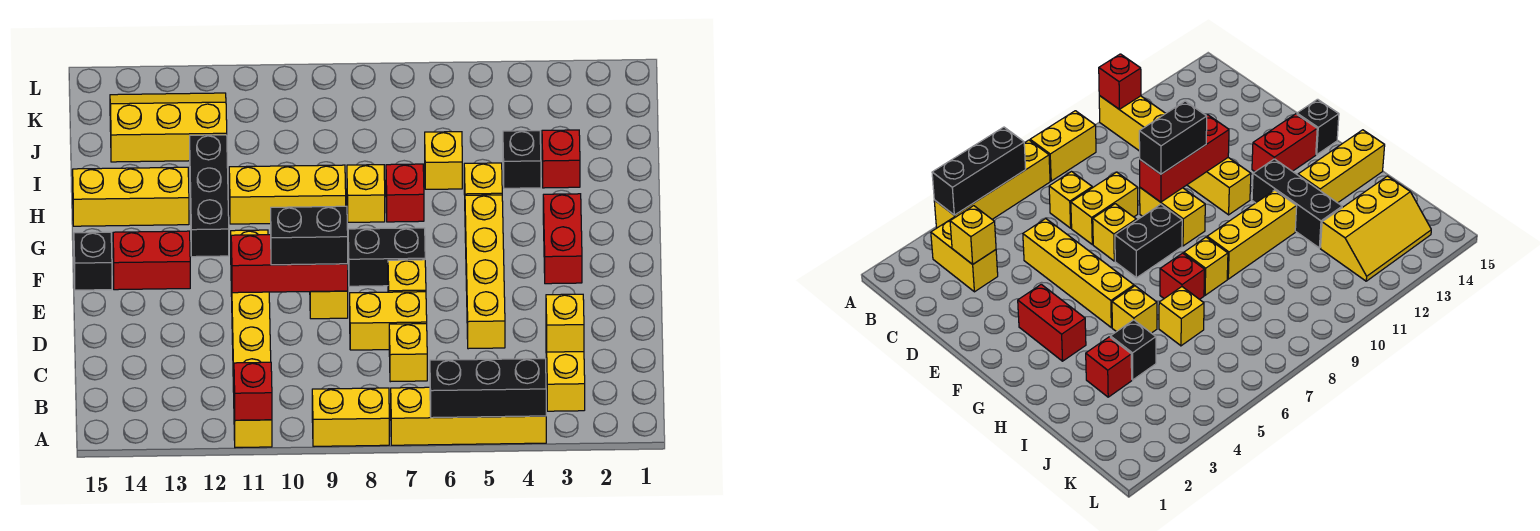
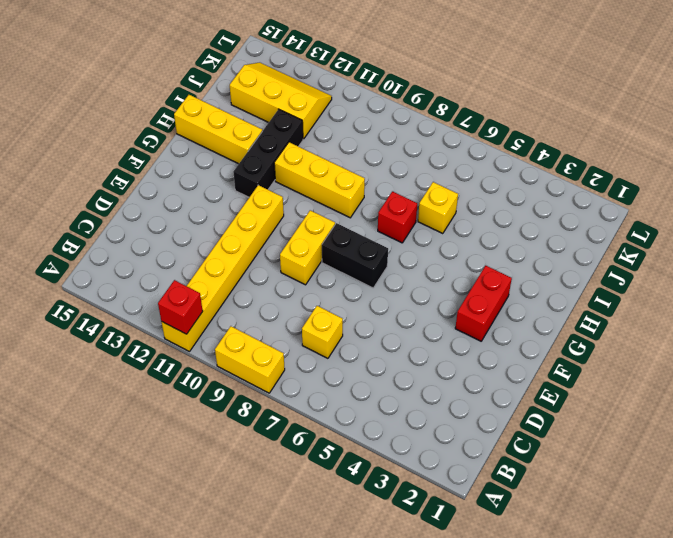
none -> yellow brick A4:A7 level 1
none -> yellow brick B3:C3 level 1
none -> yellow brick D5:G5 level 1

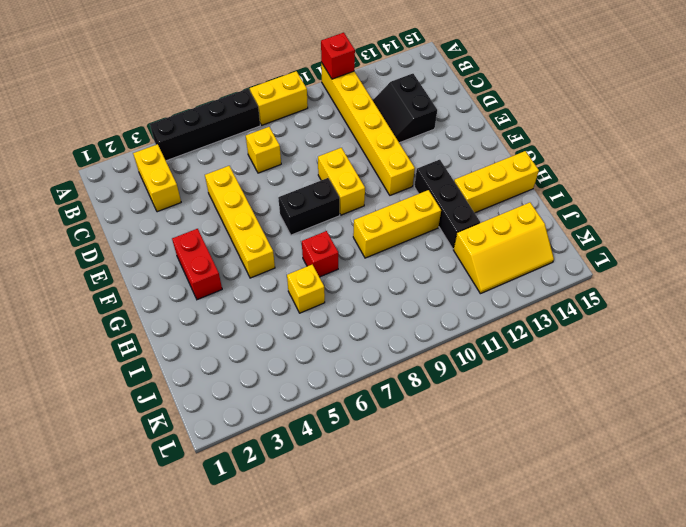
black brick A4:A7 level 1 -> yellow brick A4:A7 level 1
black slope C12:D13 level 1 top 13 -> none
none -> yellow brick D7:D8 level 1
none -> yellow brick E7 level 1
none -> red brick F13:F14 level 1

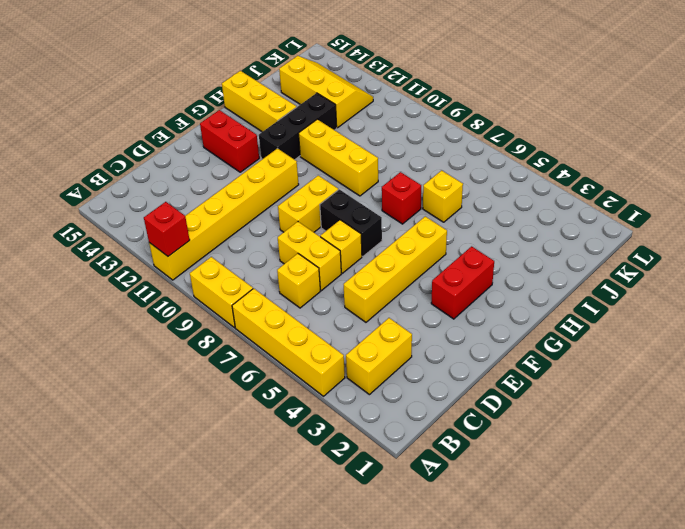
none -> black brick F15 level 1
none -> yellow brick H5 level 1
none -> yellow brick H8 level 1

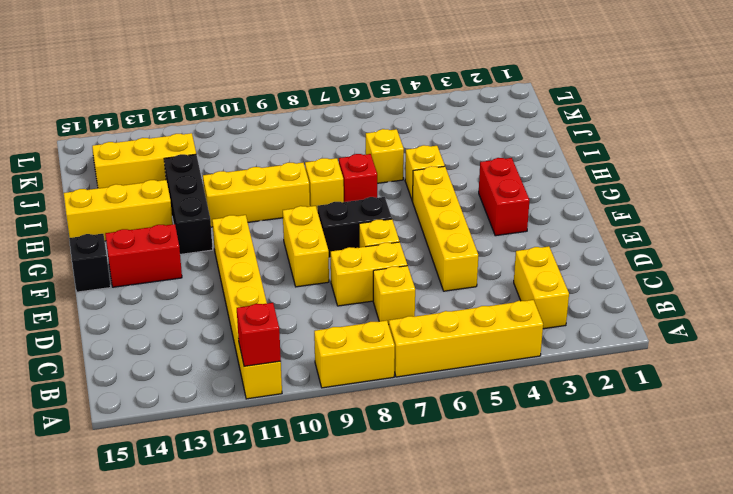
none -> red brick I3 level 1
none -> black brick I4 level 1
none -> black brick A4:A6 level 2

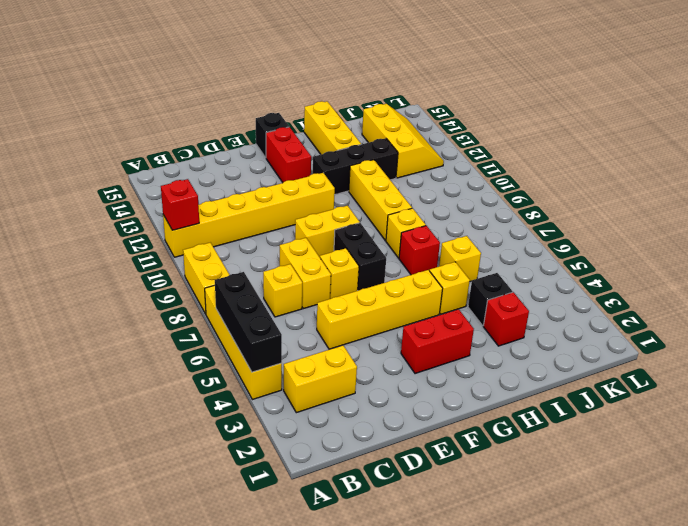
none -> yellow brick C3 level 2
none -> red brick E9:E11 level 2
none -> black brick E9:E10 level 3

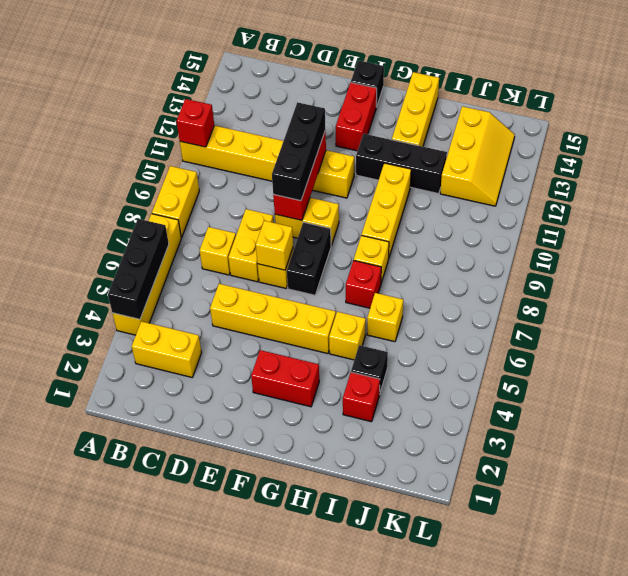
yellow brick E7 level 2 -> yellow brick C3 level 2
black brick E9:E11 level 3 -> black brick E9:E10 level 3

